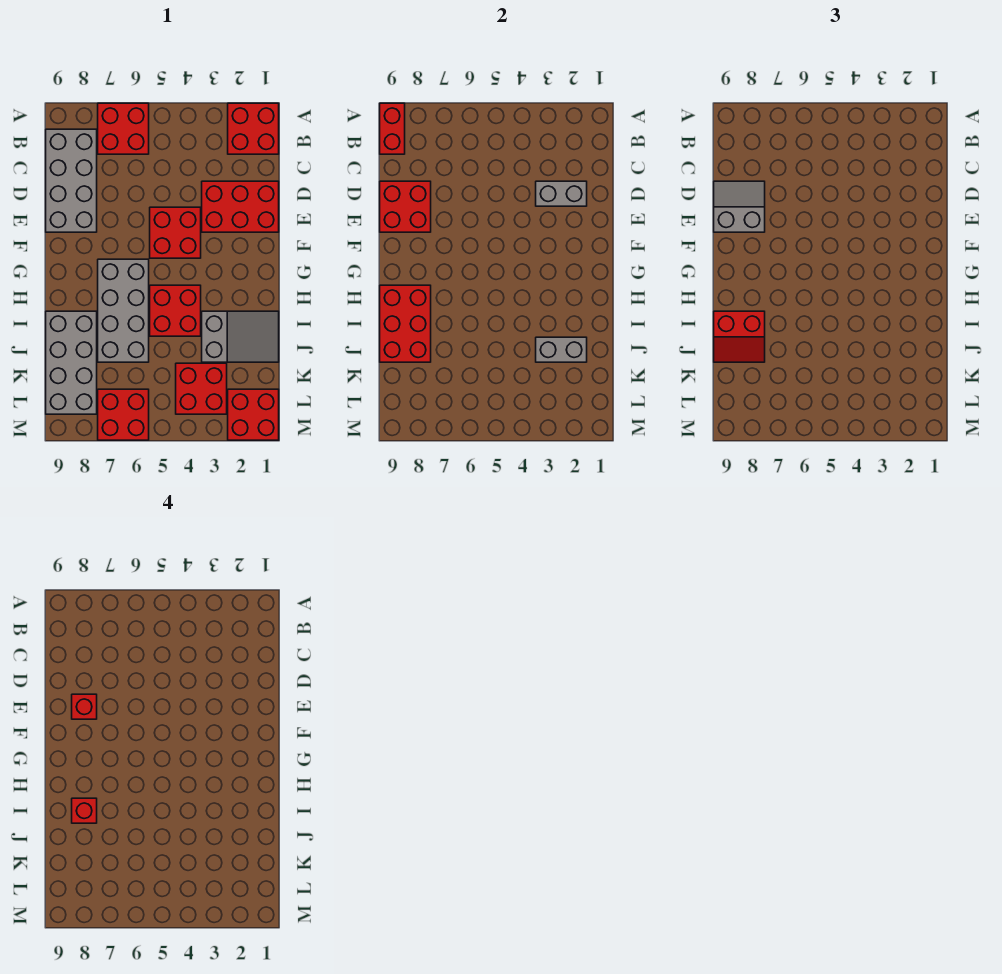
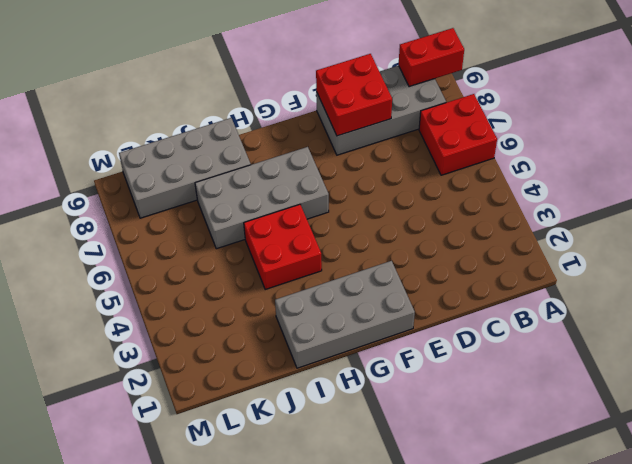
grey brick F1:I2 level 1 -> grey slope I1:J3 level 1 top 3
none -> red brick A1:B2 level 1
none -> red brick D1:E3 level 1
none -> red brick E4:F5 level 1

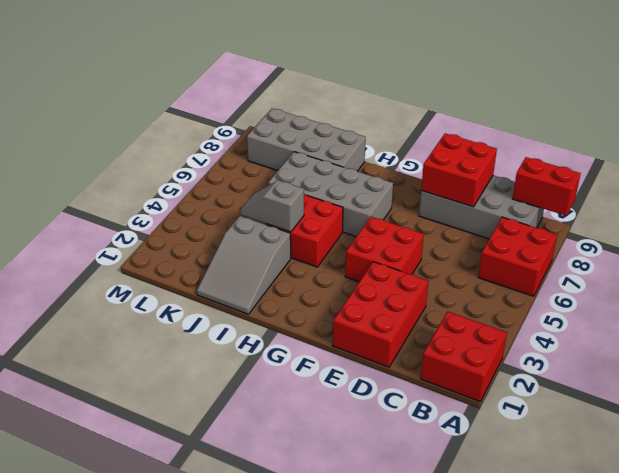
grey slope I4:J4 level 2 top I -> none
none -> red brick K3:L4 level 1
none -> red brick L1:M2 level 1
none -> red brick L6:M7 level 1

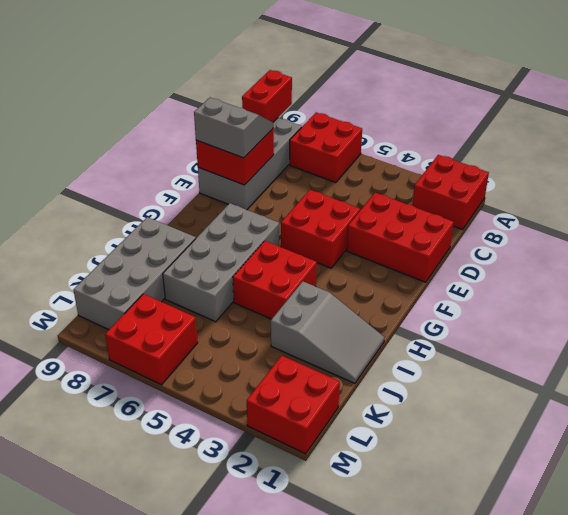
none -> red brick K3:L4 level 1
none -> grey brick D2:D3 level 2
none -> red brick H8:J9 level 2

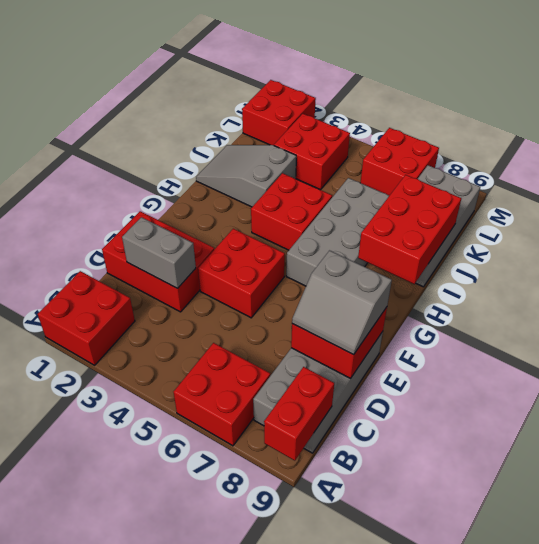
none -> grey brick J2:J3 level 2
none -> red slope I8:J9 level 3 top I
none -> red brick E8 level 4

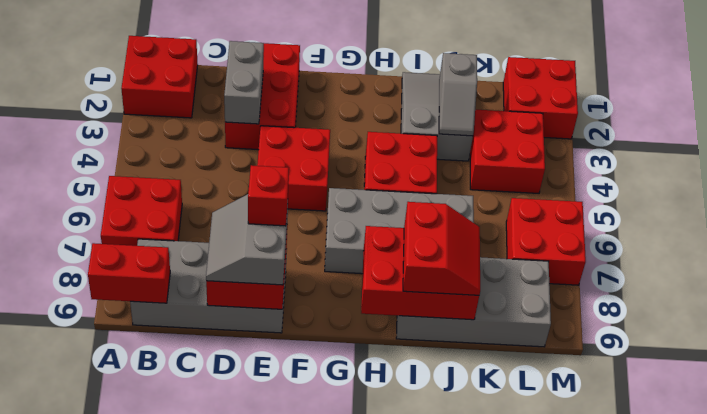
grey slope J2:J3 level 2 top 2 -> grey brick J2:J3 level 2
none -> red brick I8 level 4

